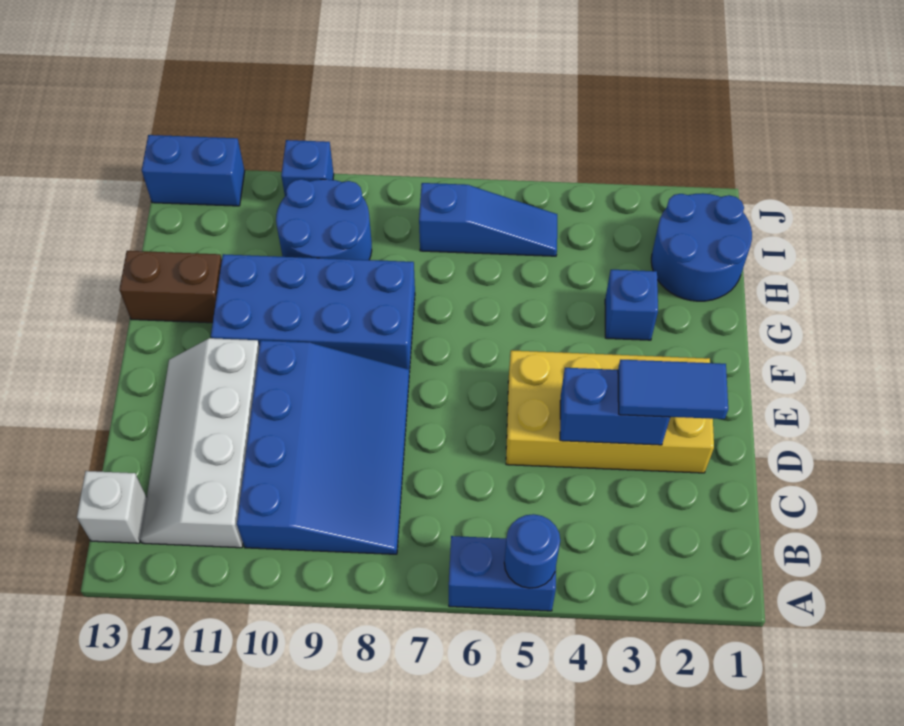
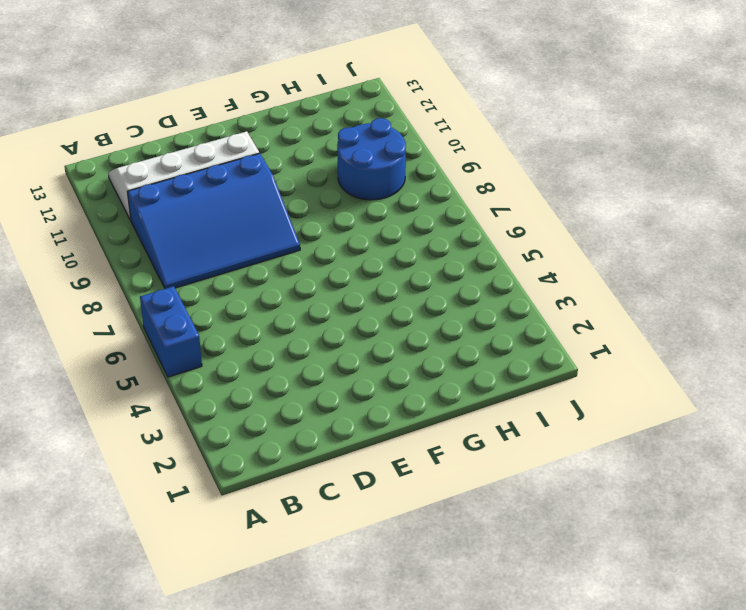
none -> white brick B13 level 1
none -> yellow brick D2:E5 level 1
none -> blue brick F8:G11 level 1

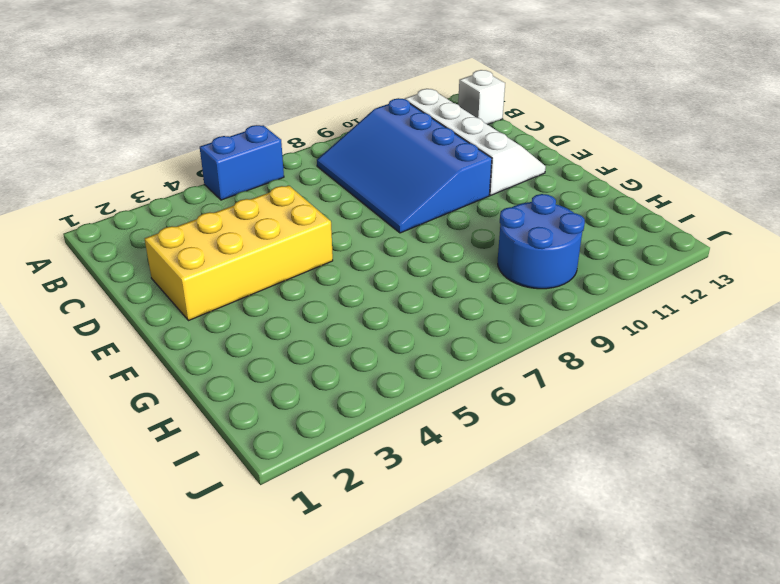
none -> blue brick F8:G11 level 1
none -> blue brick G3 level 1
none -> brown brick G12:G13 level 1

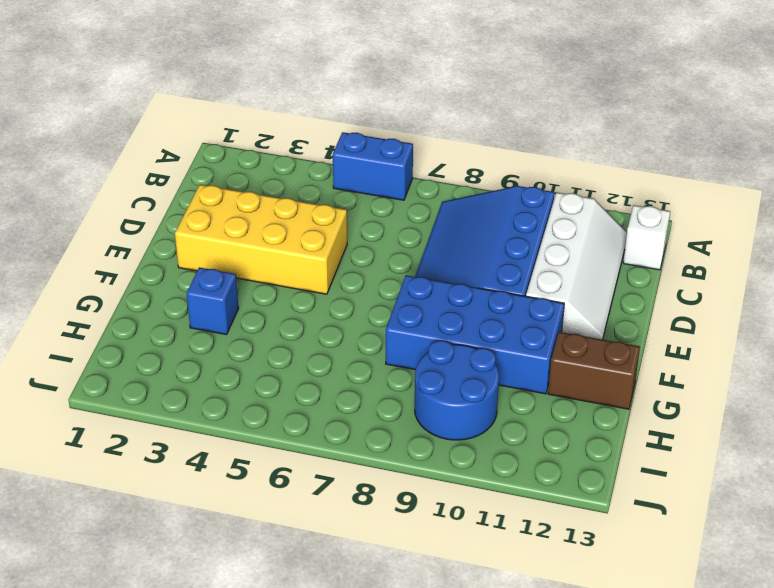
none -> blue round brick H1:I2 level 1
none -> blue slope I5:I7 level 1 top 7
none -> blue brick J10 level 1

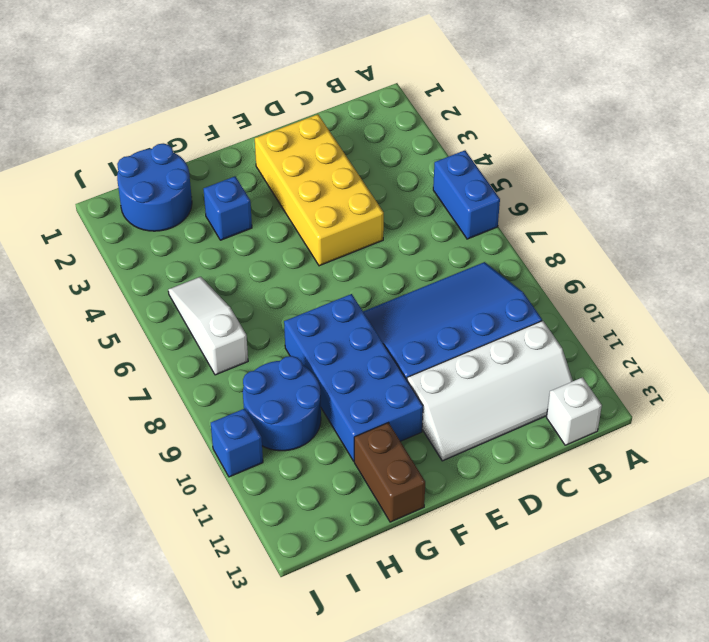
white slope I5:I7 level 1 top 7 -> blue slope I5:I7 level 1 top 7
none -> blue brick J12:J13 level 1
none -> blue round brick A5 level 2
none -> blue brick D3:D4 level 2

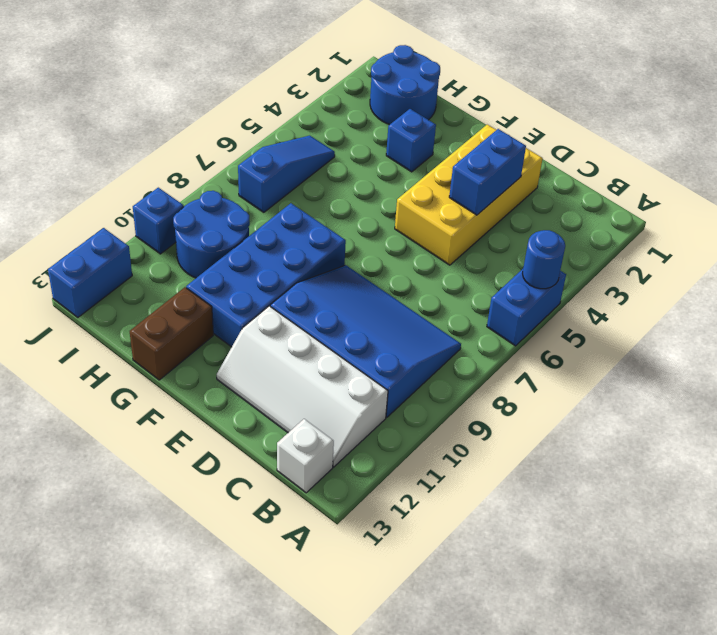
none -> blue tile D2:D3 level 3

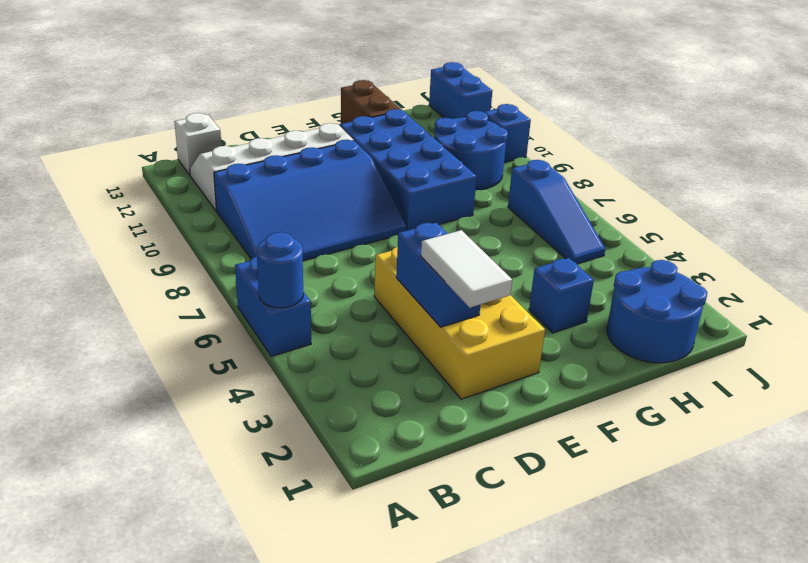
white tile D2:D3 level 3 -> blue tile D2:D3 level 3

